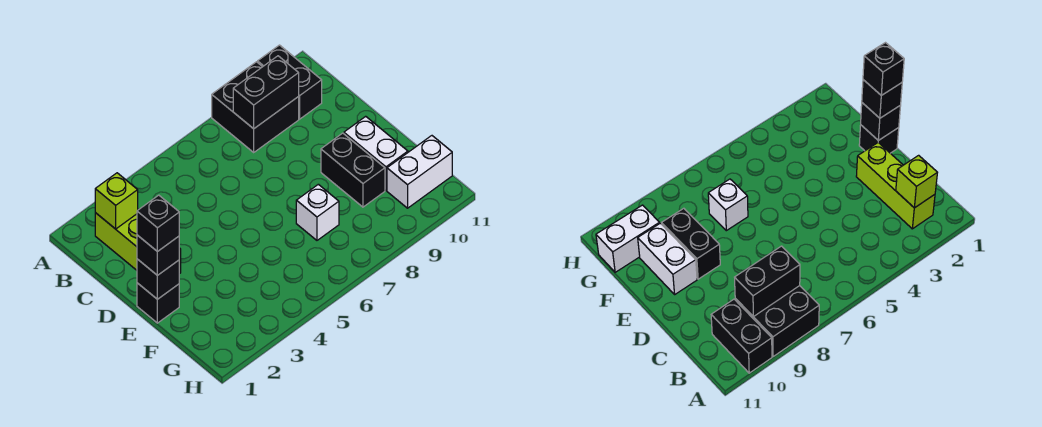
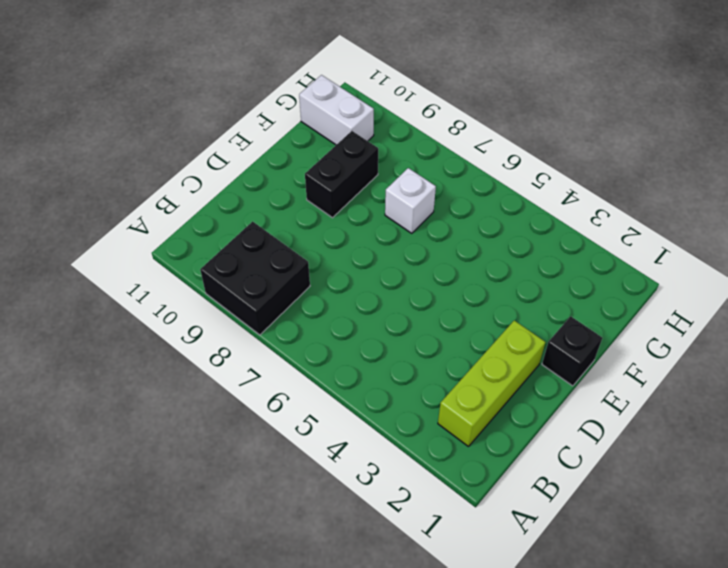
none -> black brick A10:B10 level 1
none -> white brick E10:F10 level 1
none -> lime brick B2 level 2

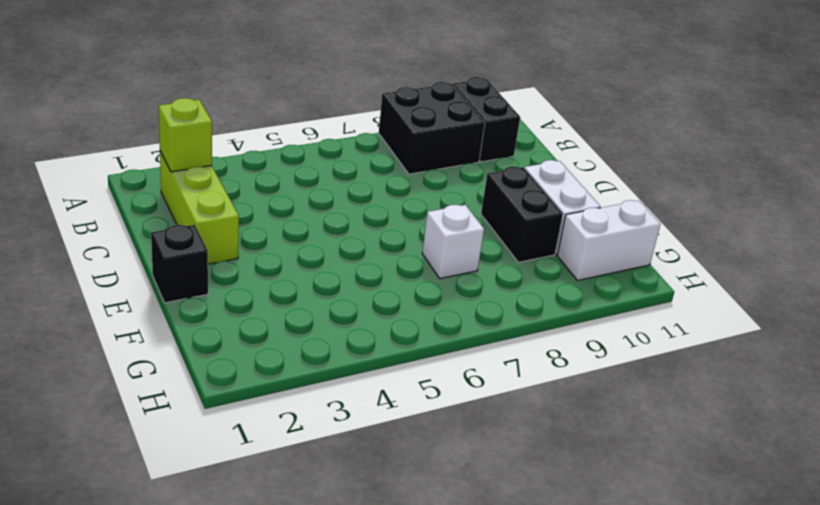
none -> black brick B8:B9 level 2
none -> black brick E1 level 2
none -> black brick E1 level 3

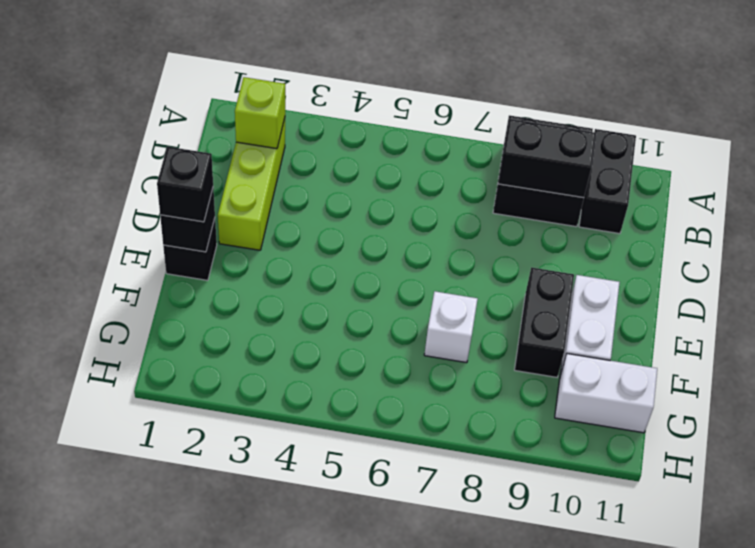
none -> black brick E1 level 4

